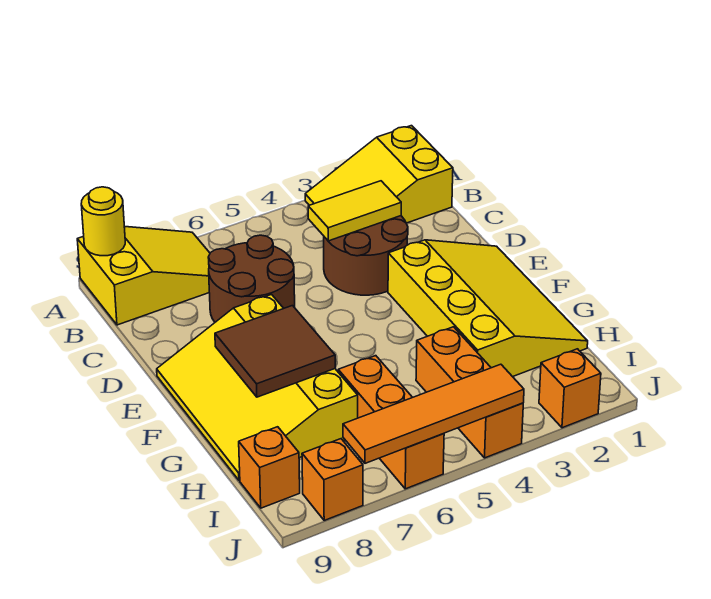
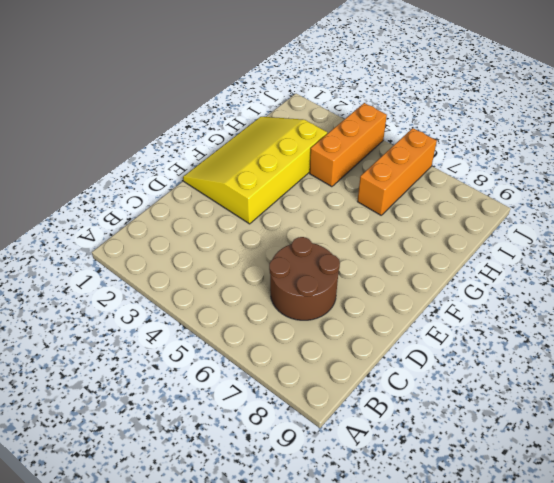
none -> yellow slope A1:B3 level 1 top 1
none -> yellow slope A7:B9 level 1 top 9
none -> brown round brick C3:D4 level 1

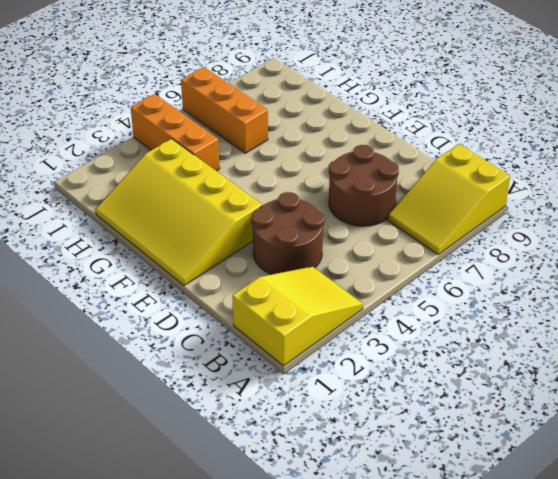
none -> yellow slope E7:H9 level 1 top 7
none -> orange brick I9 level 1
none -> orange brick J2 level 1

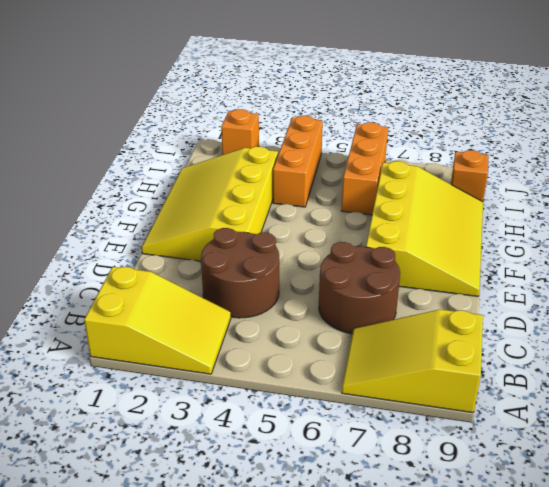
none -> orange brick J8 level 1
none -> yellow round brick A9 level 2
none -> yellow tile C3:C4 level 2

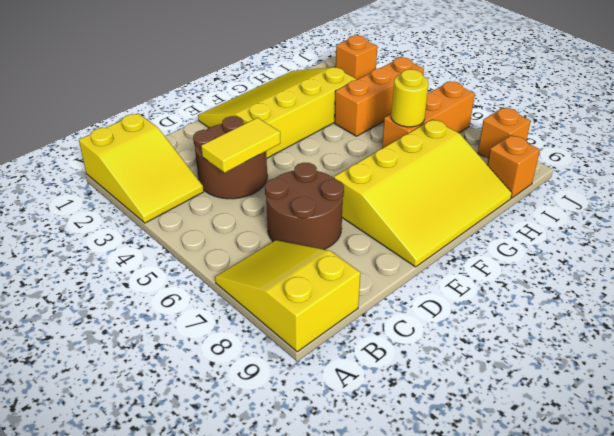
yellow tile C4:D4 level 2 -> yellow tile C3:C4 level 2
yellow round brick H6 level 2 -> yellow round brick A9 level 2
none -> brown tile F7:G8 level 2
none -> orange tile J4:J7 level 2

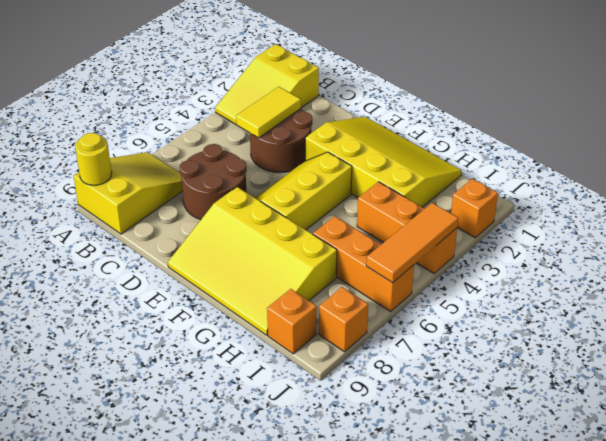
yellow slope E4:F6 level 1 top F -> none
orange tile J4:J6 level 2 -> orange tile J4:J7 level 2
none -> brown tile F7:G8 level 2

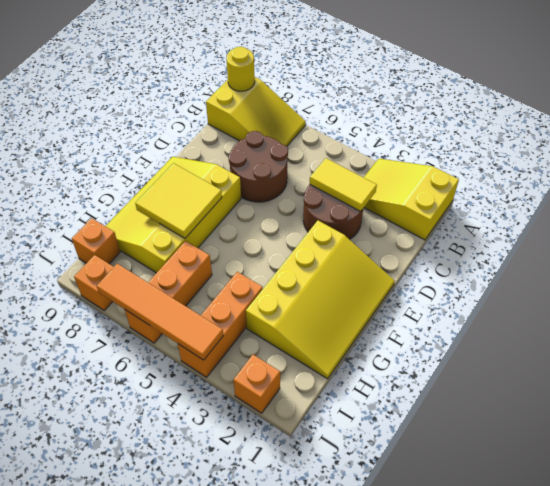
yellow tile F7:G8 level 2 -> brown tile F7:G8 level 2

